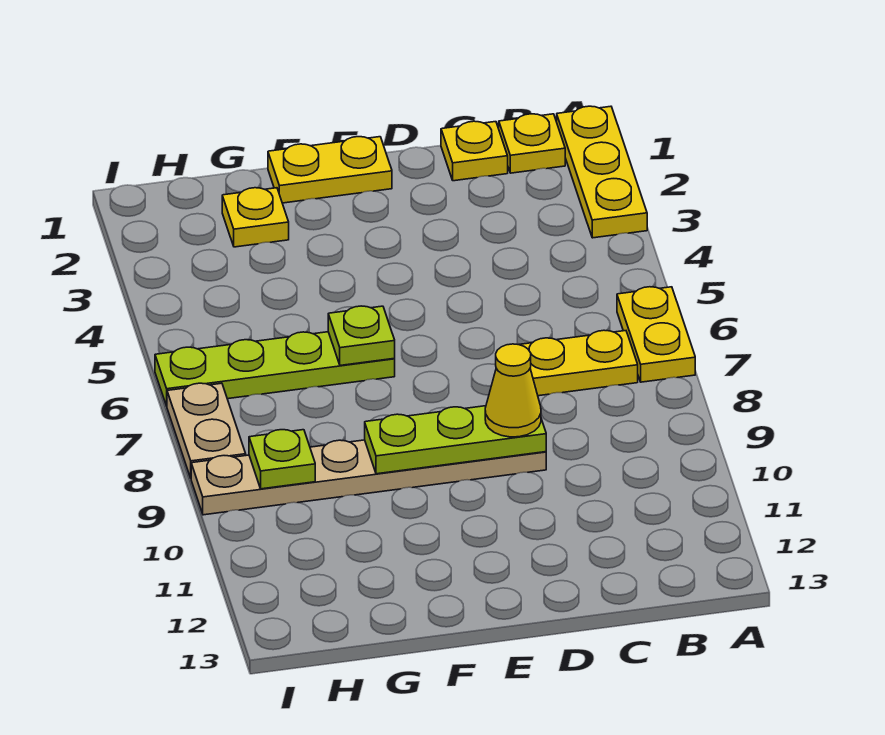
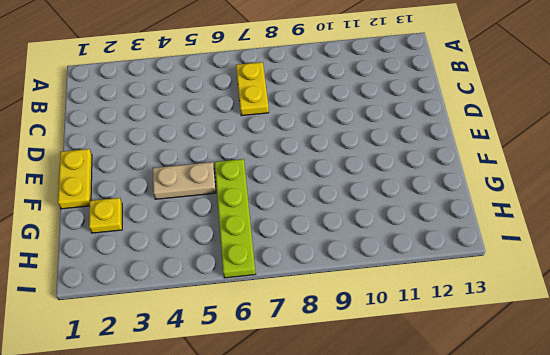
tan plate F4:F5 level 1 -> tan plate I7:I8 level 1
none -> yellow plate A1:A3 level 1
none -> yellow plate A6:A7 level 1
none -> yellow plate B1 level 1

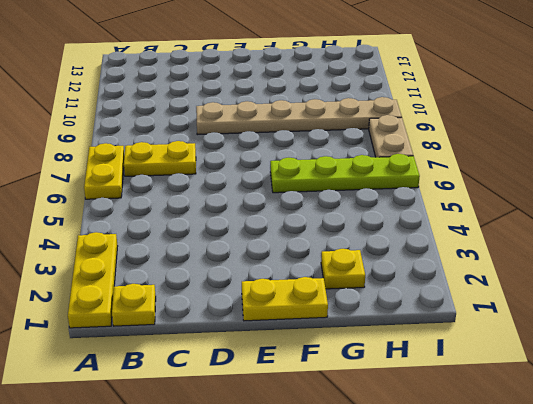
none -> yellow plate C1 level 1
none -> lime plate D9:F9 level 2
none -> lime plate F6 level 2

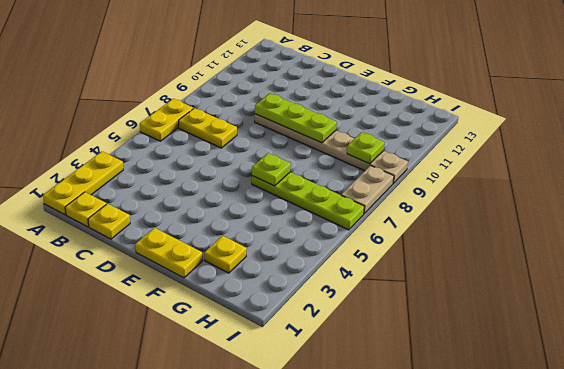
none -> yellow cone D9 level 3

